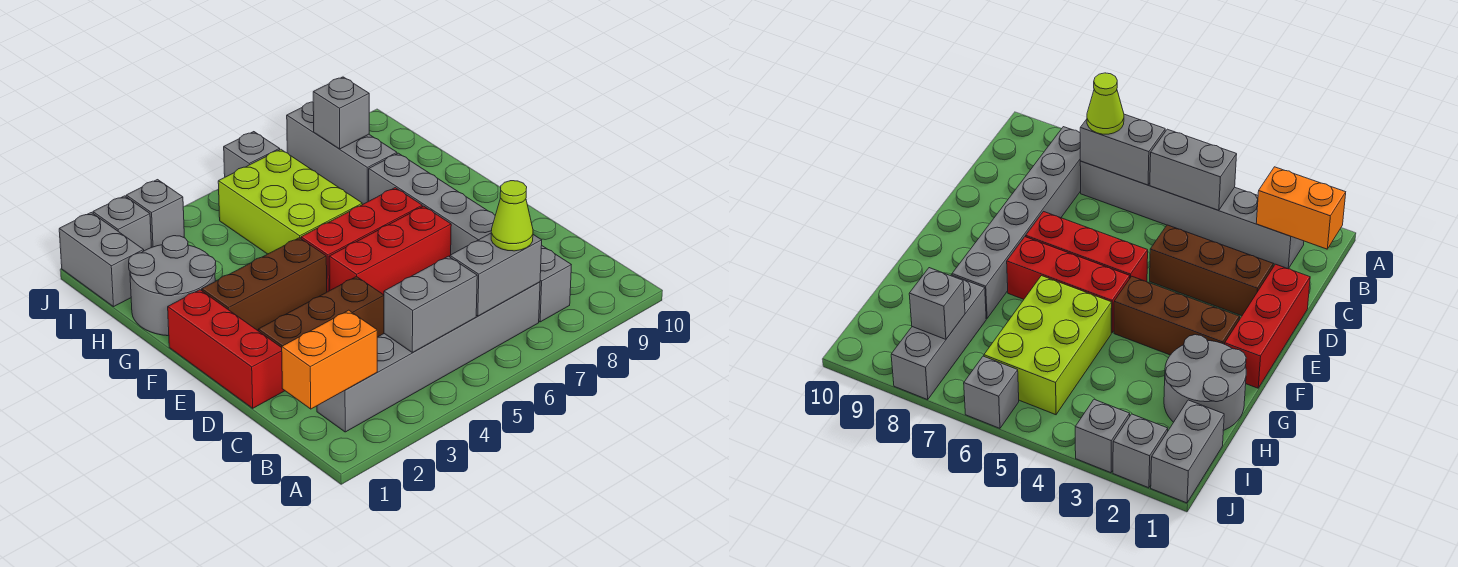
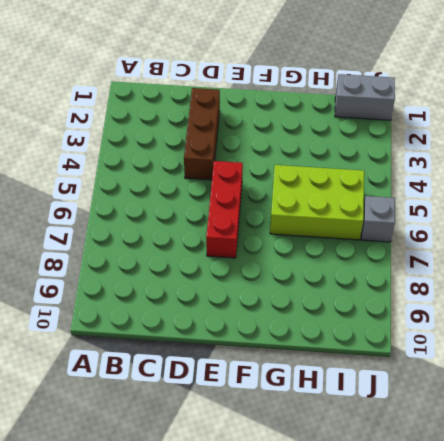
none -> grey brick B2:B7 level 1
none -> grey brick B8:G8 level 1
none -> red brick D1:F1 level 1

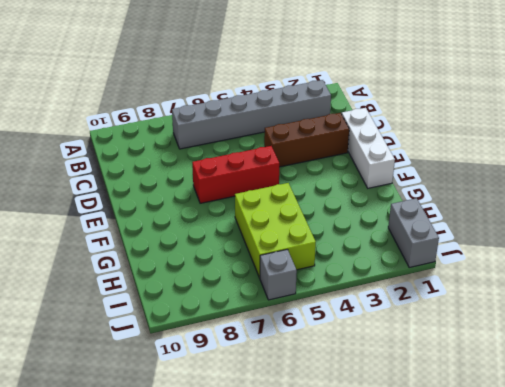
white brick D1:F1 level 1 -> red brick D1:F1 level 1
none -> grey brick B8:G8 level 1
none -> brown brick F2:F4 level 1
none -> red brick F5:F7 level 1

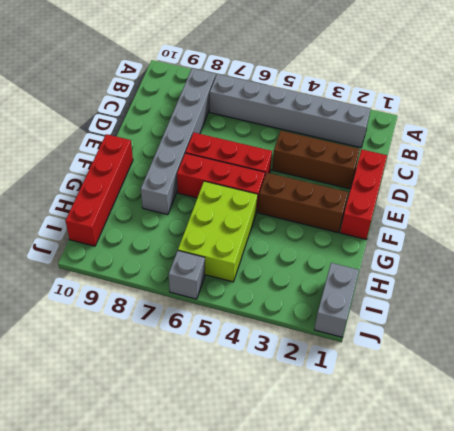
red brick F10:I10 level 1 -> none
none -> grey round brick G1:H2 level 1
none -> grey brick H8:J8 level 1
none -> grey brick J2 level 1

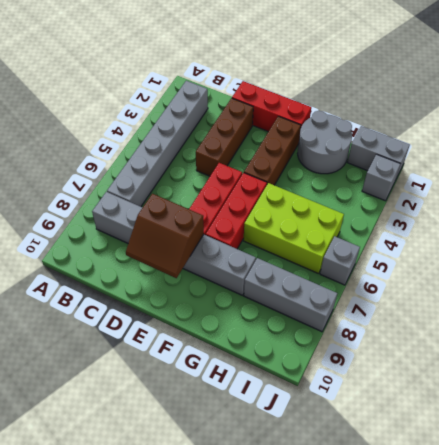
brown slope D8:E9 level 2 top 8 -> none
none -> grey brick J3 level 1
none -> orange brick B1:B2 level 2
none -> grey brick B4:B5 level 2

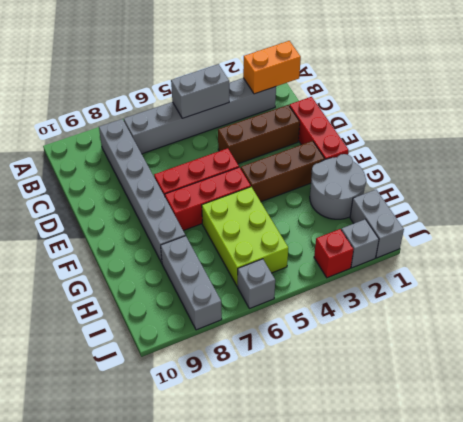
red brick J3 level 1 -> grey brick J3 level 1
none -> grey brick B6:B7 level 2
none -> grey brick I8 level 2
none -> lime cone B7 level 3

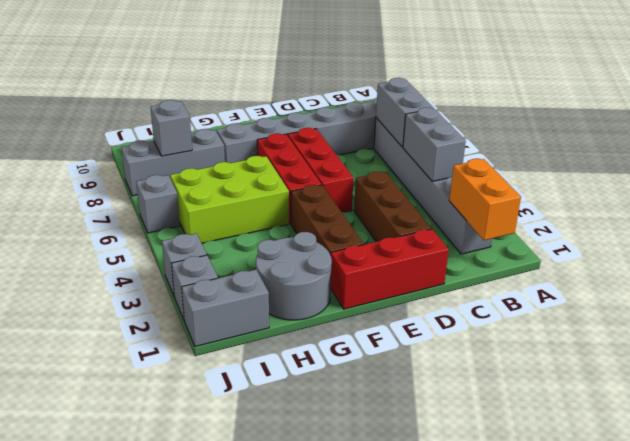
none -> lime cone B7 level 3

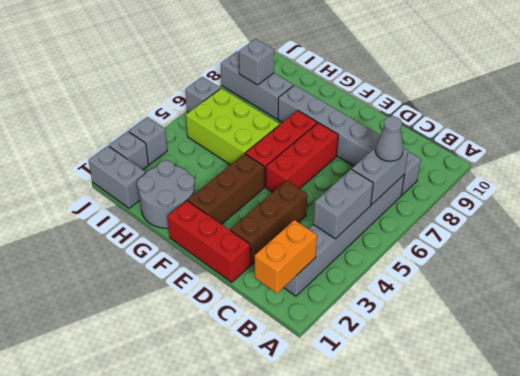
grey cone B7 level 3 -> lime cone B7 level 3

